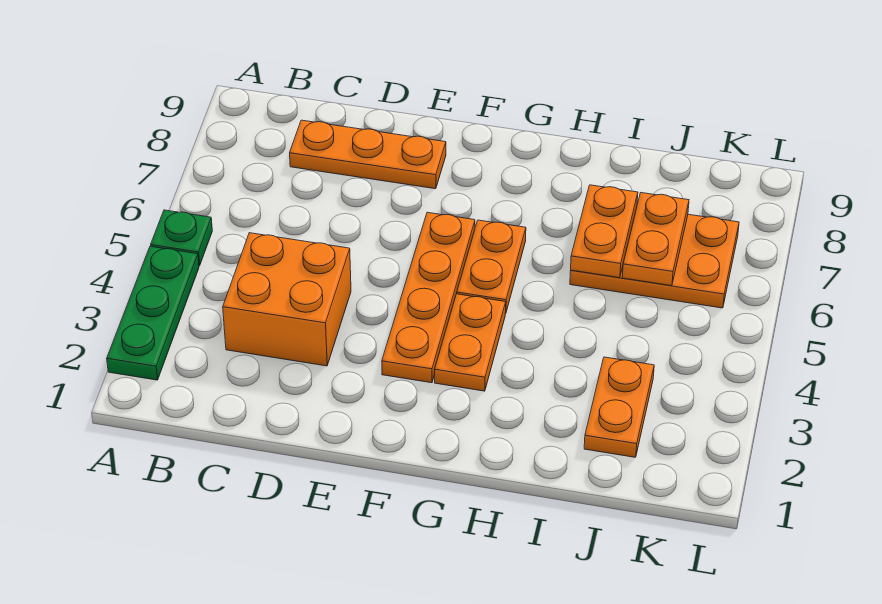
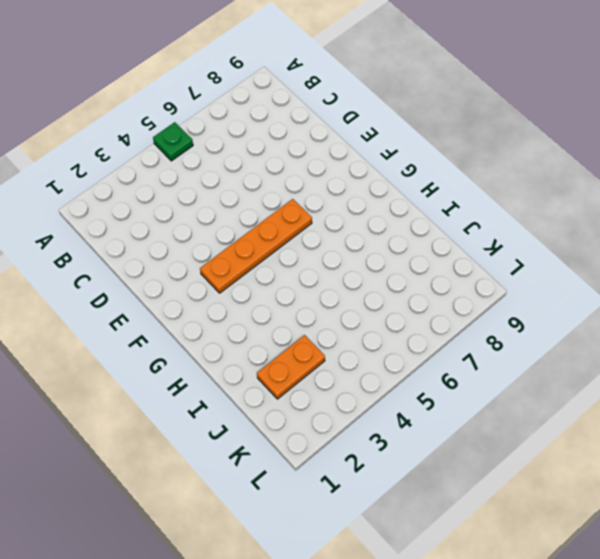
none -> green plate A2:A4 level 1
none -> orange brick C3:D4 level 1

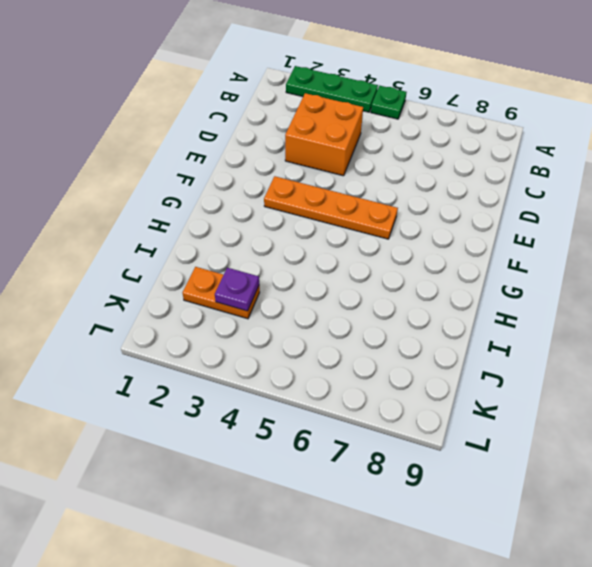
purple plate J3 level 2 -> none
none -> orange plate C8:E8 level 1
none -> orange plate G3:G4 level 1

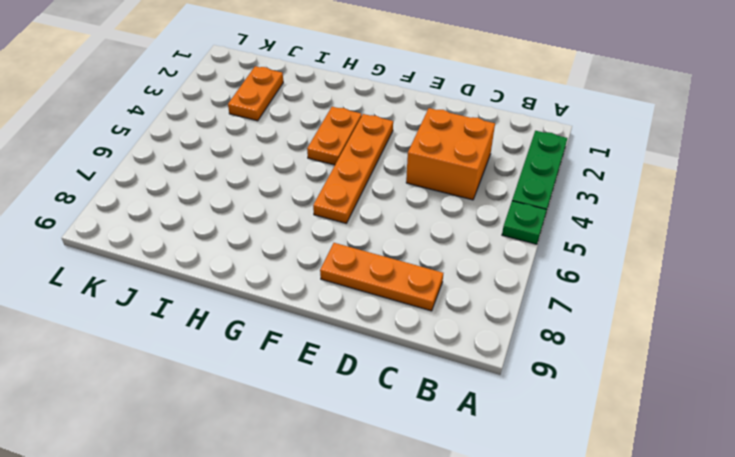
none -> orange plate G5:G6 level 1
none -> orange plate I6:K7 level 1

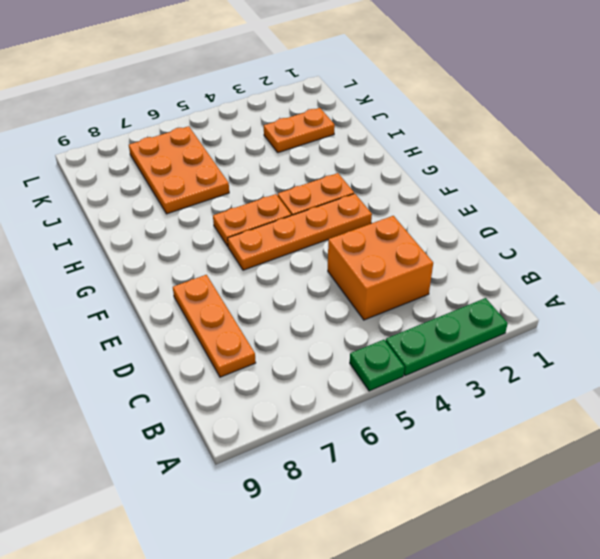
none -> orange plate I6:I7 level 2
none -> orange plate J6:J7 level 2

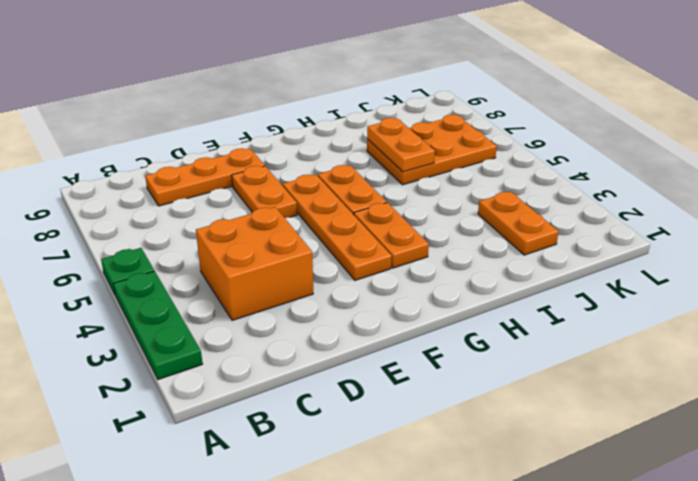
orange plate E6:E7 level 1 -> orange plate J6:J7 level 2

